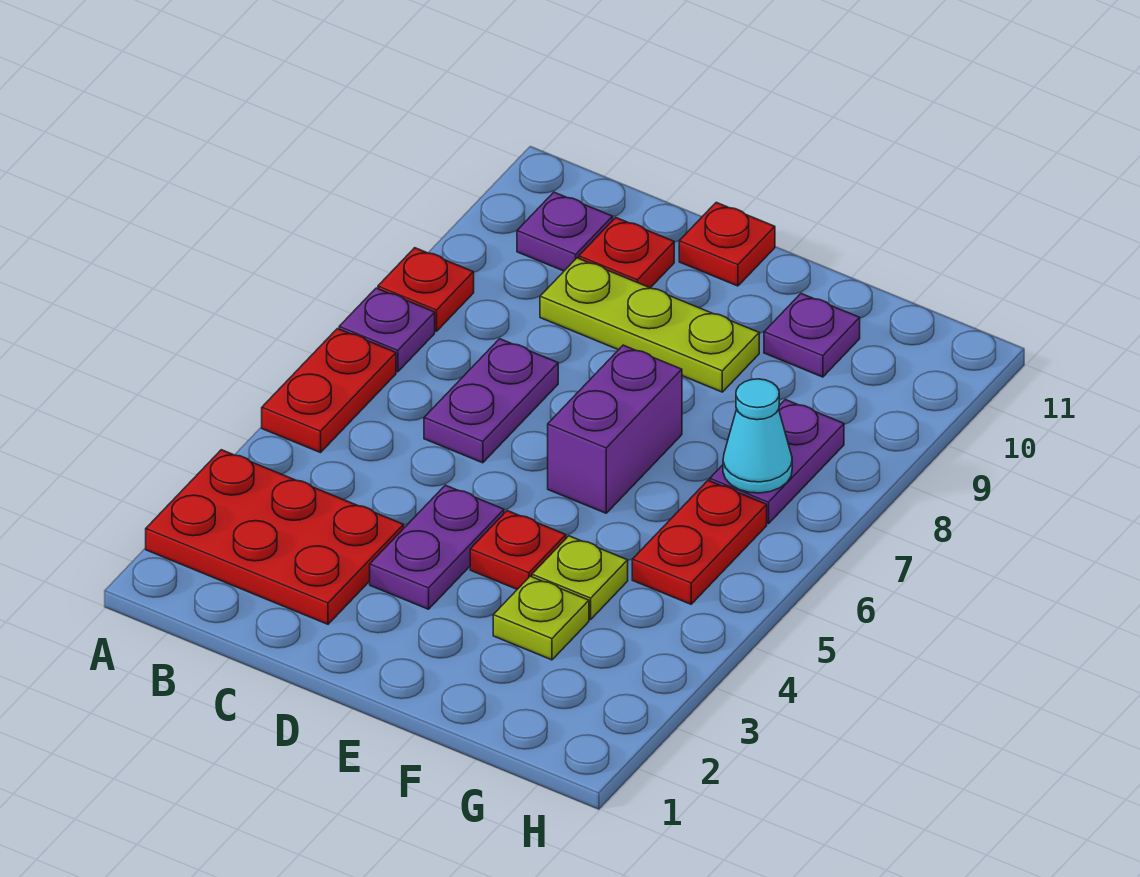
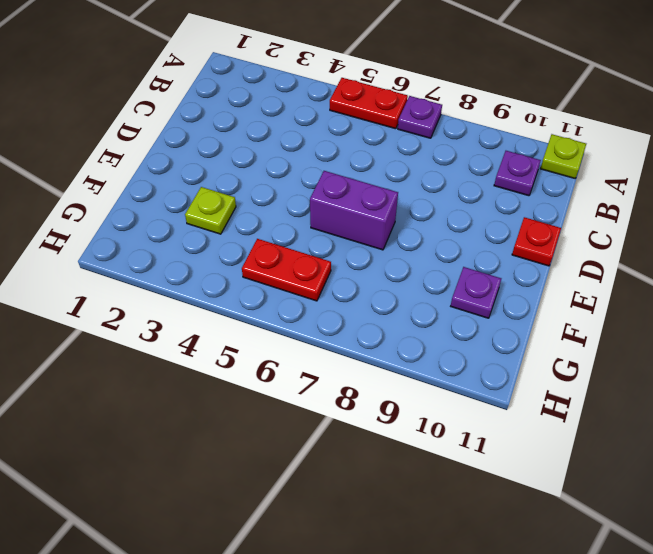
lime plate A11 level 1 -> lime plate F4 level 1
none -> red plate A2:C3 level 1
none -> red plate A8 level 1
none -> purple plate C6:C7 level 1

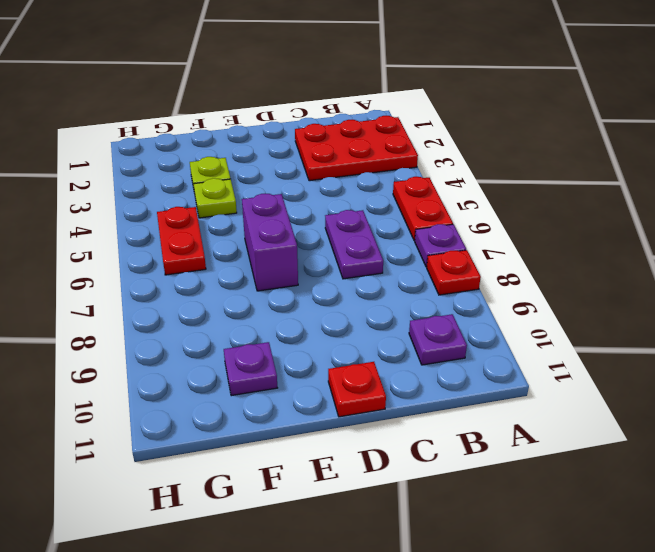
none -> lime plate C9:E9 level 1
none -> red plate C10 level 1
none -> purple plate D3:D4 level 1

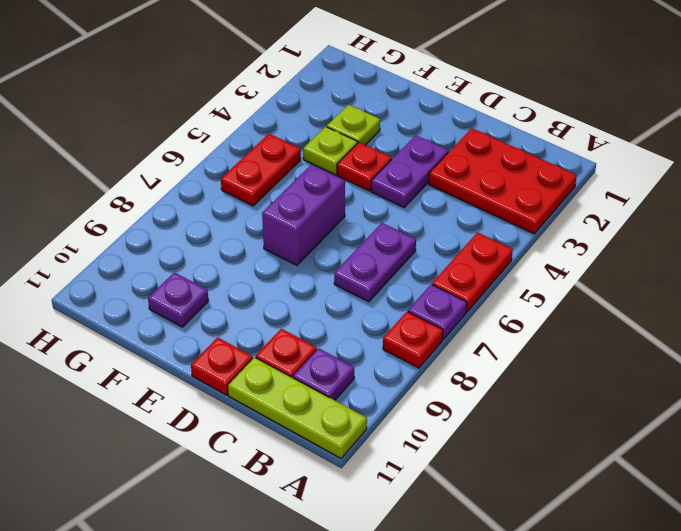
lime plate A11:C11 level 1 -> lime plate C9:E9 level 1
none -> purple plate G7:G8 level 1
none -> cyan cone G7 level 2

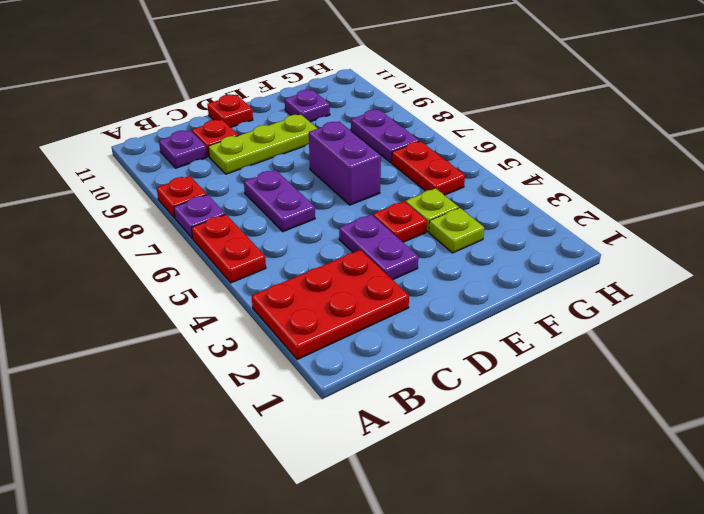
none -> cyan cone G7 level 2

